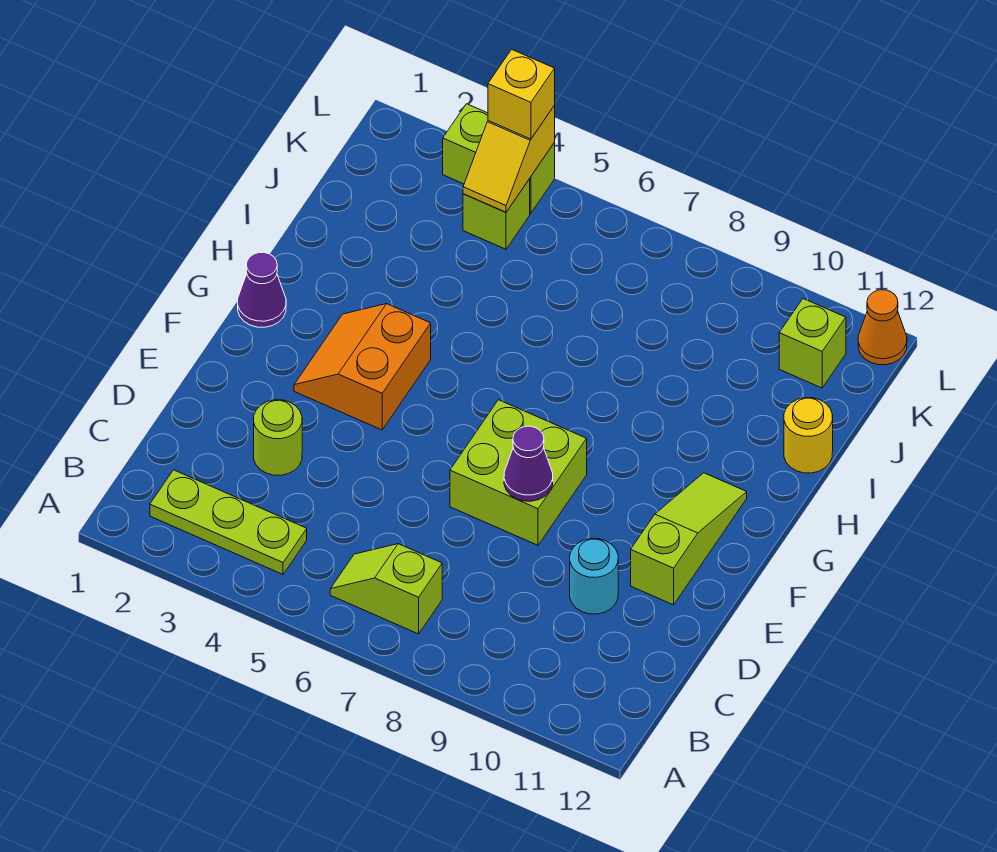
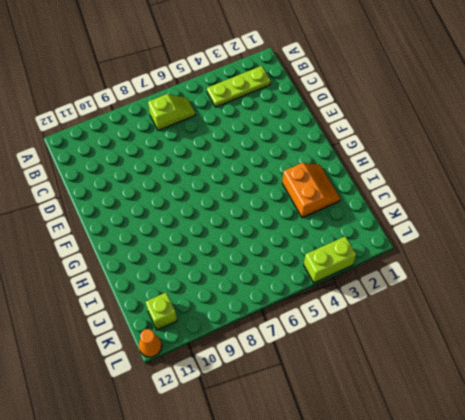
orange slope H2:I3 level 1 top 3 -> orange slope F3:G4 level 1 top 4
none -> lime round brick D3 level 1
none -> cyan round brick D10 level 1
none -> lime brick E7:F8 level 1

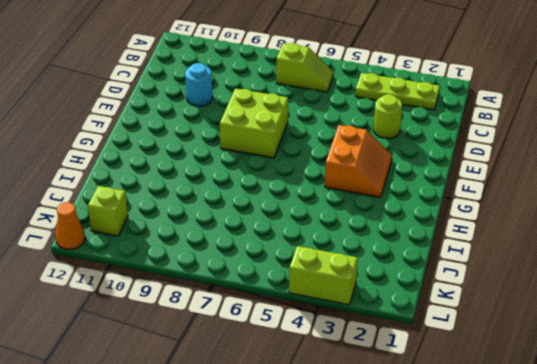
none -> lime slope E11:G11 level 1 top E
none -> purple cone G1 level 1
none -> yellow round brick I12 level 1

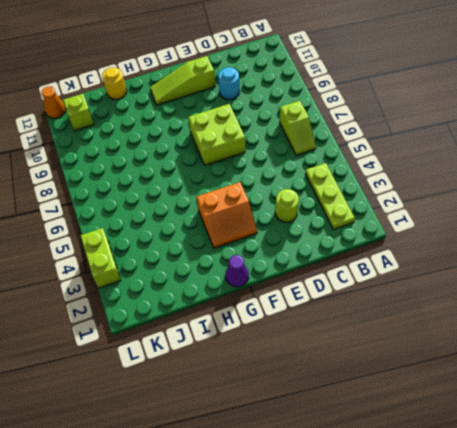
none -> lime brick K4 level 1
none -> purple cone E8 level 2
none -> yellow slope K4:L4 level 2 top L

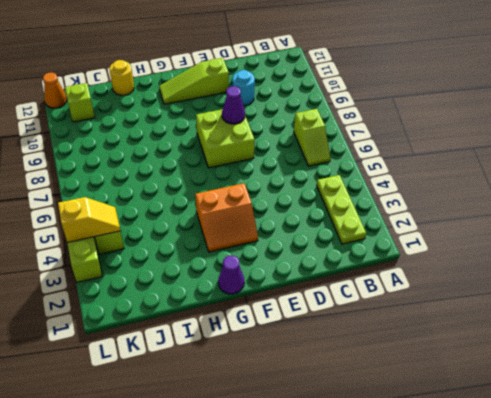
none -> lime round brick D3 level 1
none -> yellow brick L4 level 3

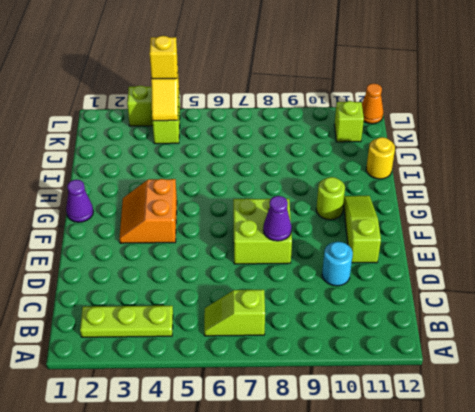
lime round brick G10 level 1 -> lime round brick D3 level 1

